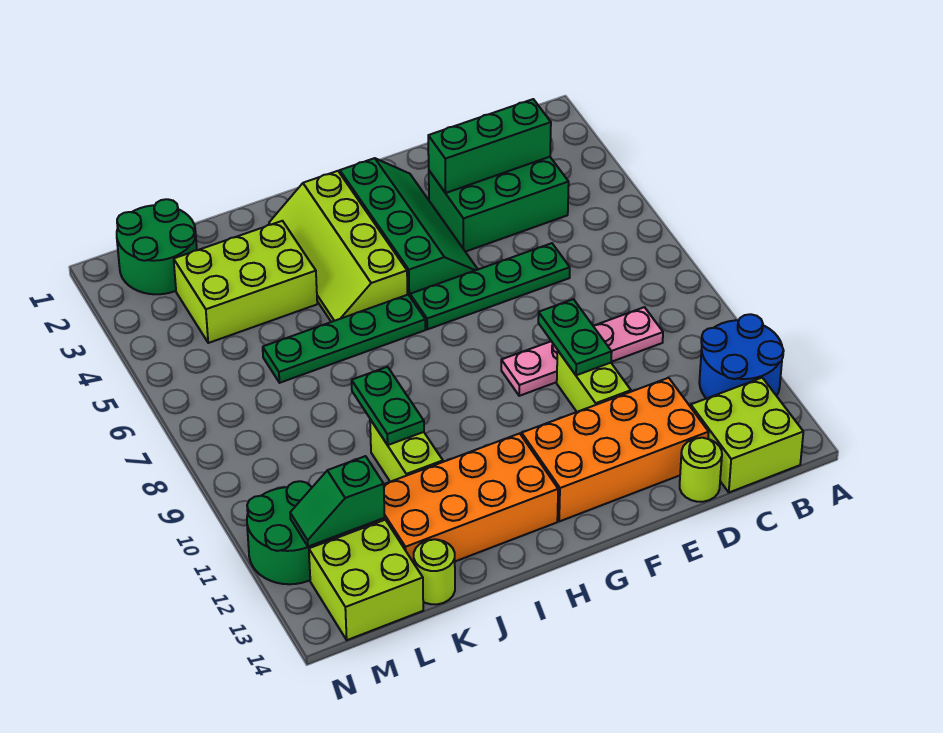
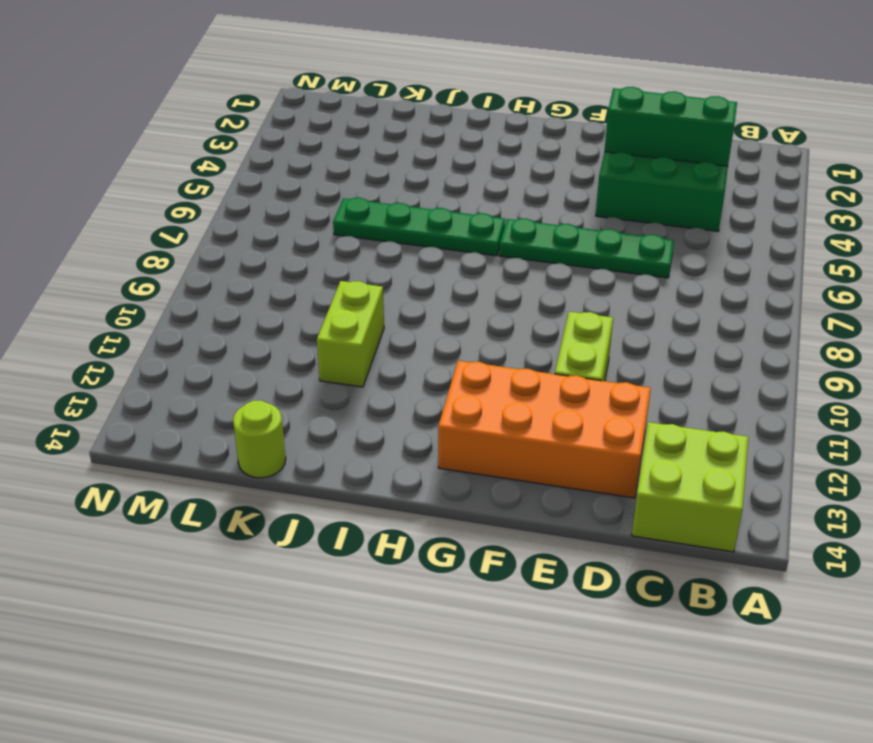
none -> blue round brick A11:B12 level 1
none -> pink plate C9:F9 level 1
none -> lime round brick D14 level 1

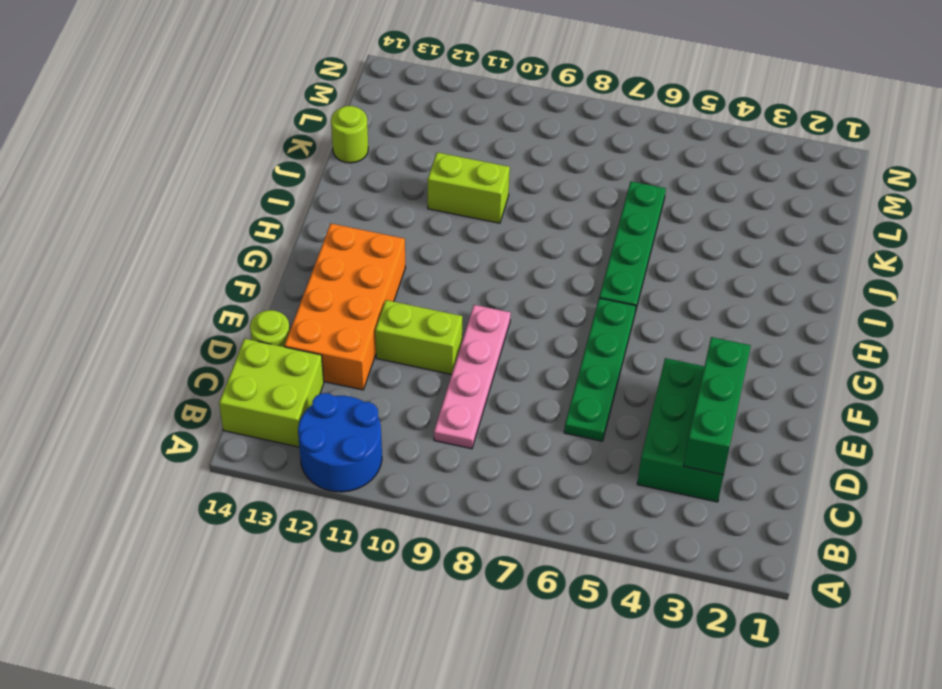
none -> green slope F2:G5 level 1 top G
none -> lime slope H2:I5 level 1 top H
none -> orange brick H12:K13 level 1

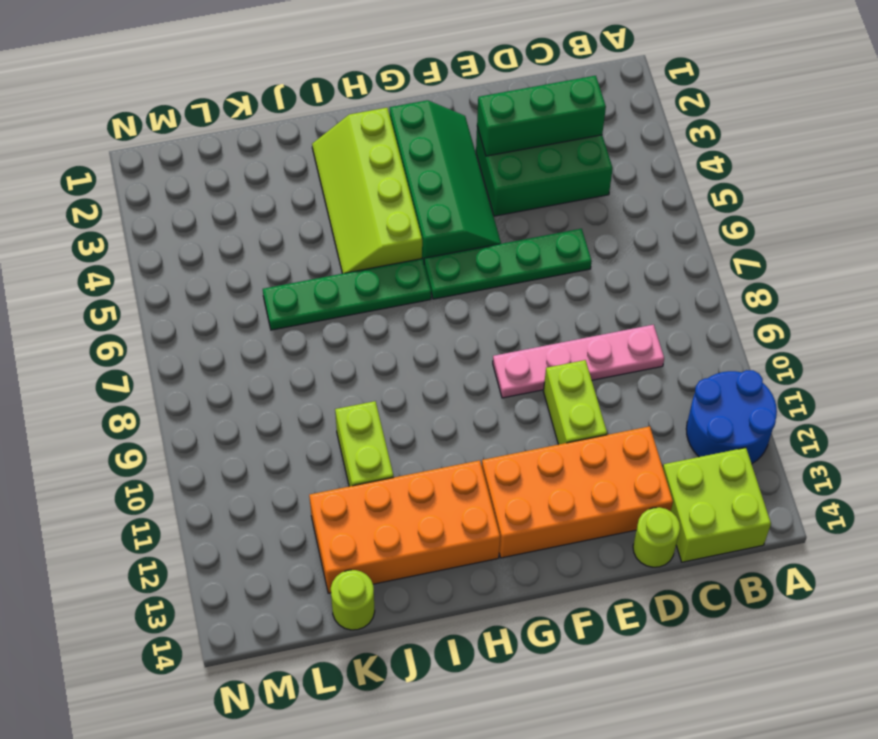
none -> lime brick J3:L4 level 1
none -> green round brick L1:M2 level 1
none -> lime brick L13:M14 level 1

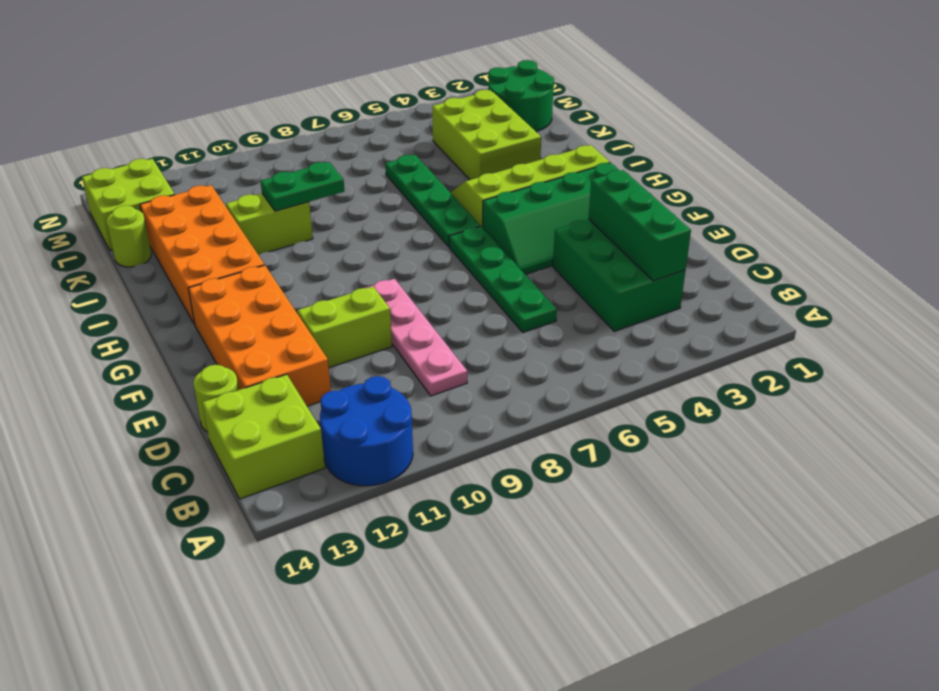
none -> green round brick M11:N12 level 1
none -> green plate E9:E10 level 2
none -> green slope L12:M12 level 2 top L

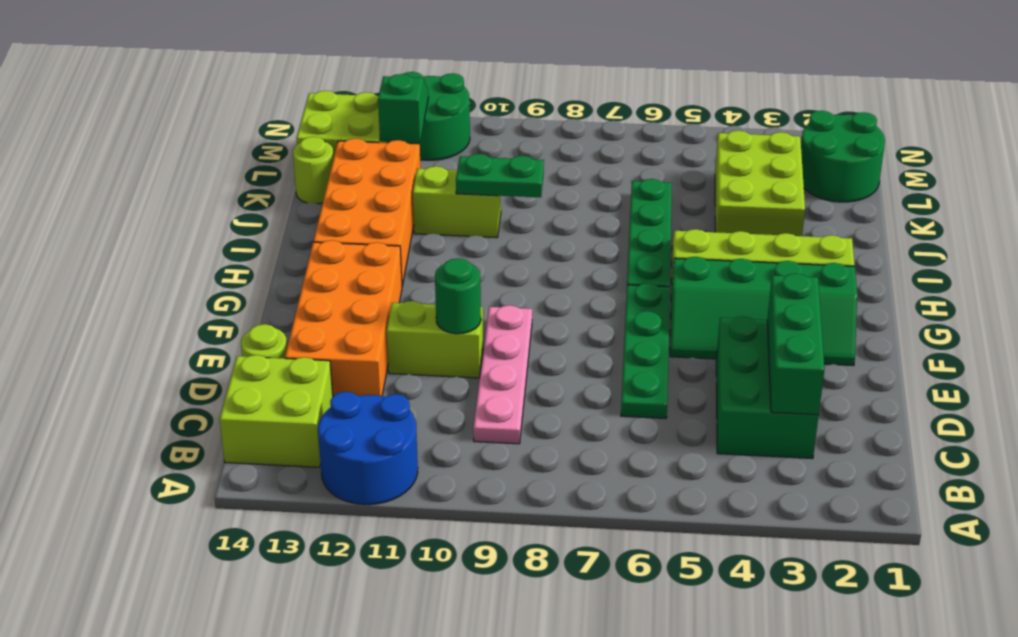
green round brick E10 level 2 -> green plate E9:E10 level 2

